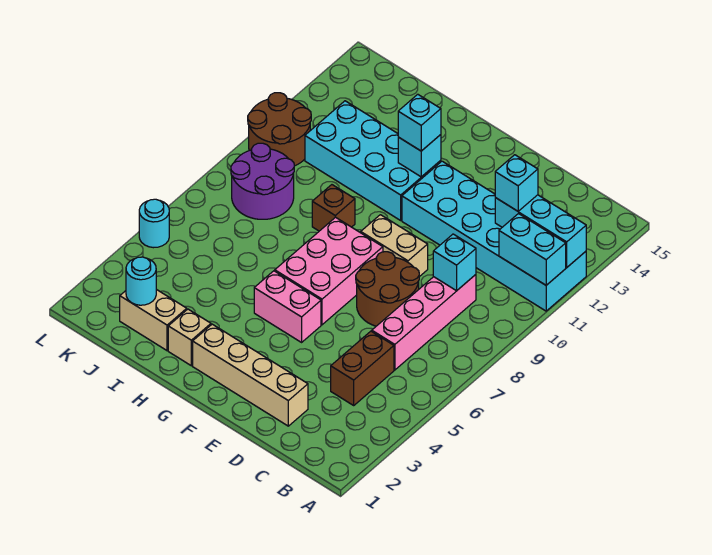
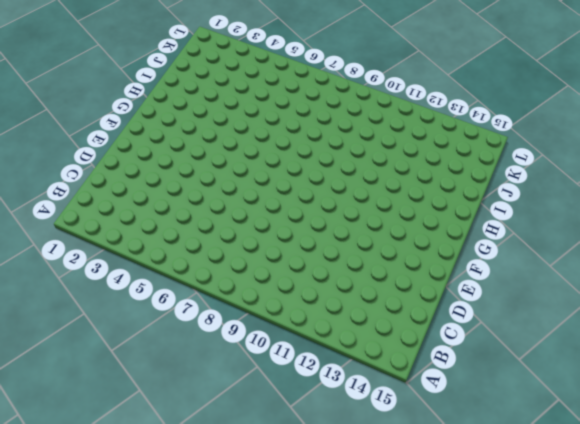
none -> cyan brick A11:F12 level 1
none -> brown brick C4:C5 level 1
none -> pink brick C6:C9 level 1

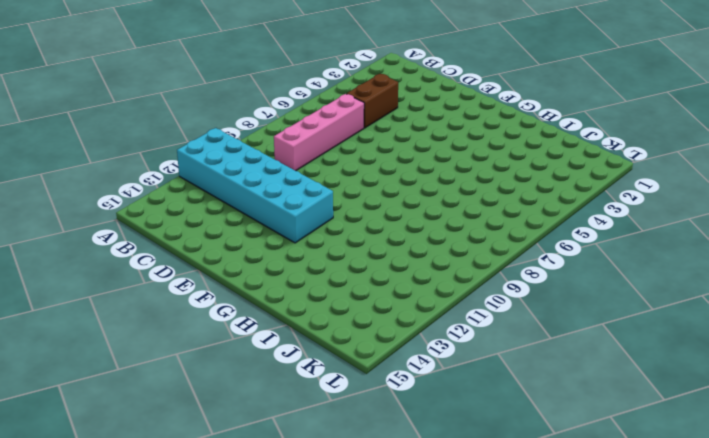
none -> tan brick D2:G2 level 1
none -> brown round brick D7:E8 level 1
none -> tan brick E9:F9 level 1

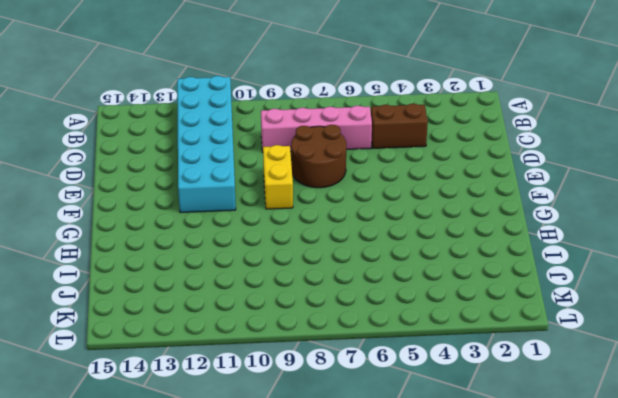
yellow brick E9:F9 level 1 -> tan brick E9:F9 level 1
none -> tan brick D2:G2 level 1
none -> pink brick F5:G5 level 1
none -> pink brick F6:G8 level 1

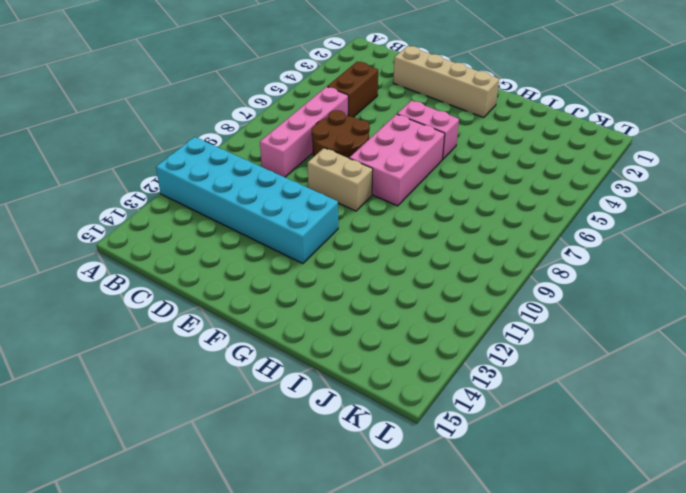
none -> cyan brick G11:J12 level 1
none -> tan brick H2 level 1
none -> brown brick H9 level 1

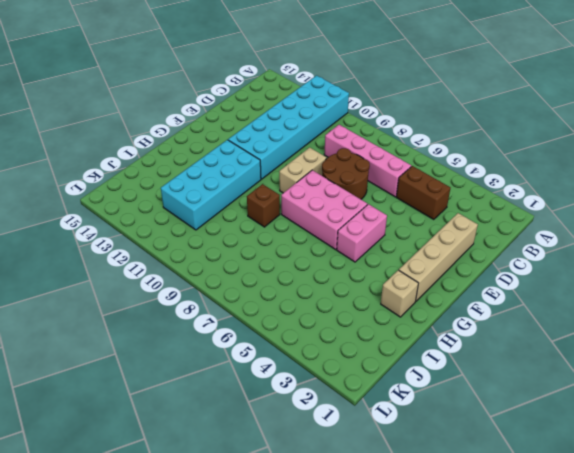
none -> tan brick I2:J2 level 1
none -> purple round brick J8:K9 level 1
none -> brown round brick K10:L11 level 1

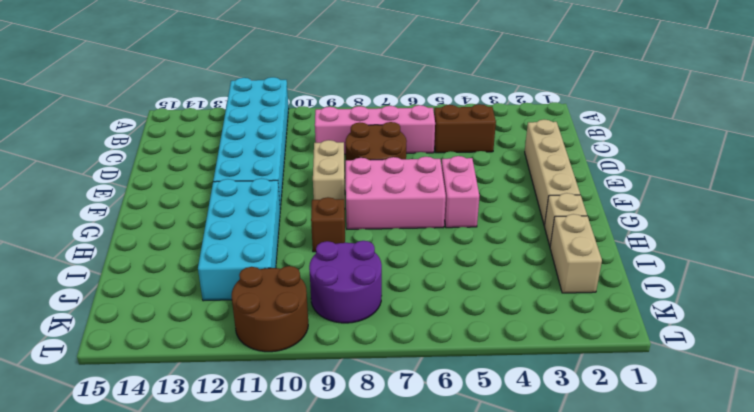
none -> cyan round brick L5 level 1
none -> cyan brick A11:B11 level 2
none -> cyan brick A12:C12 level 2

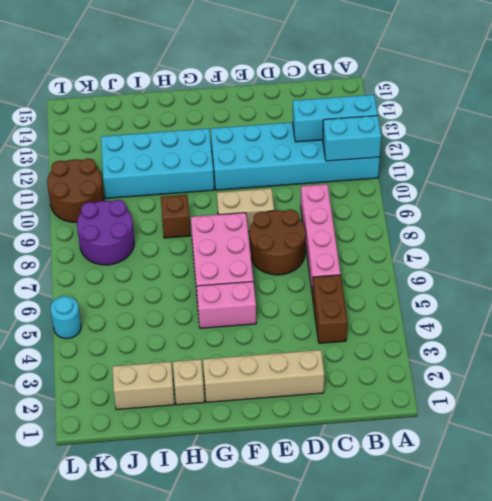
none -> cyan brick C9 level 2
none -> cyan brick G12 level 2
none -> cyan round brick J2 level 2

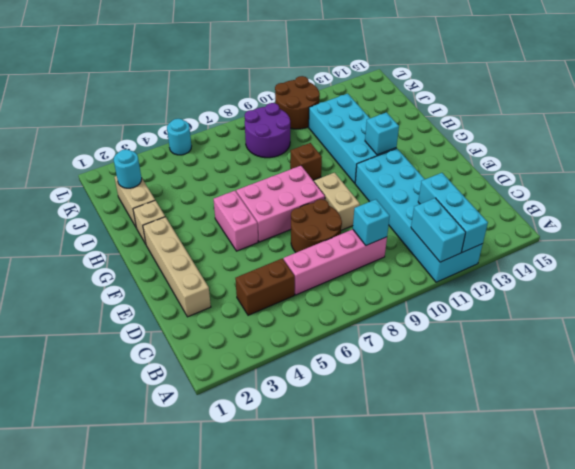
none -> cyan brick C12 level 3
none -> cyan brick G12 level 3

